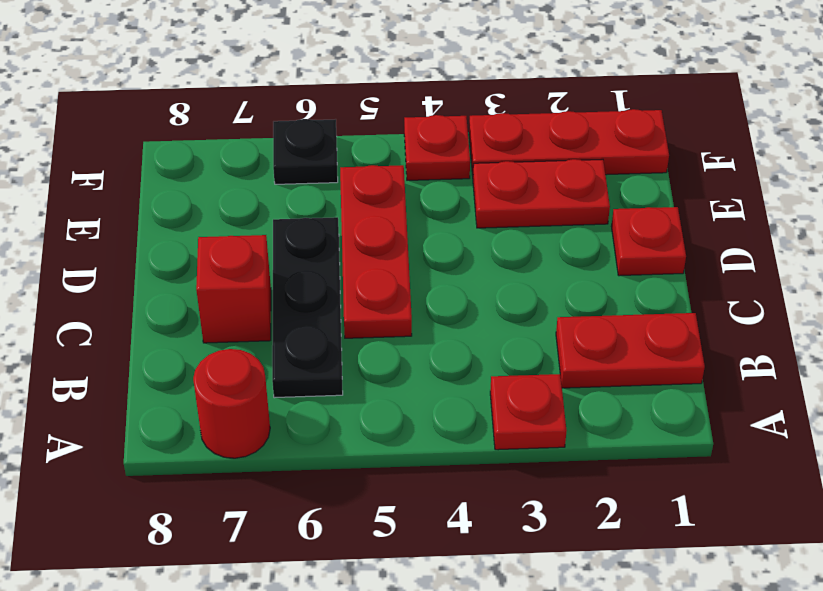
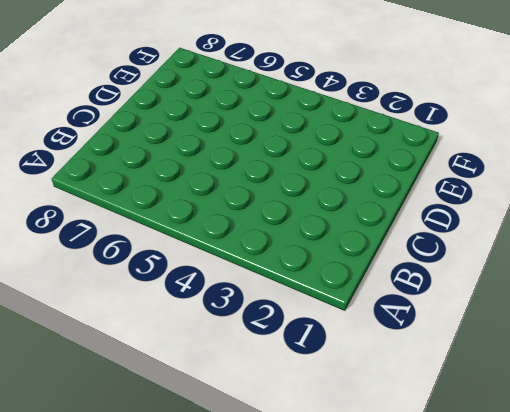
none -> red plate A3 level 1
none -> red round brick A7 level 1

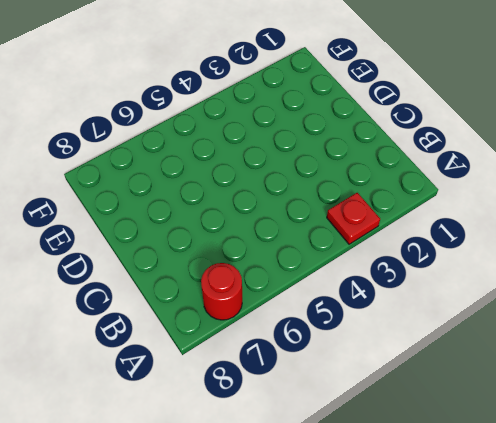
none -> red plate B1:B2 level 1
none -> black plate B6:D6 level 1

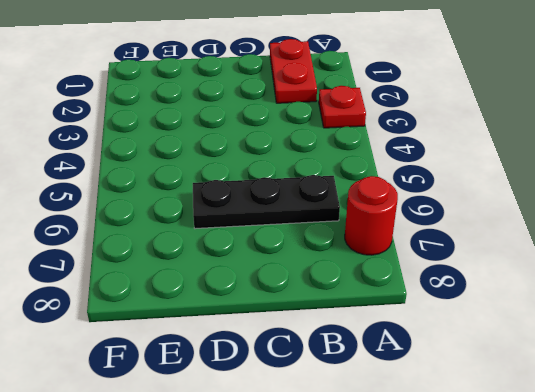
none -> red plate C5:E5 level 1
none -> red brick C7 level 1

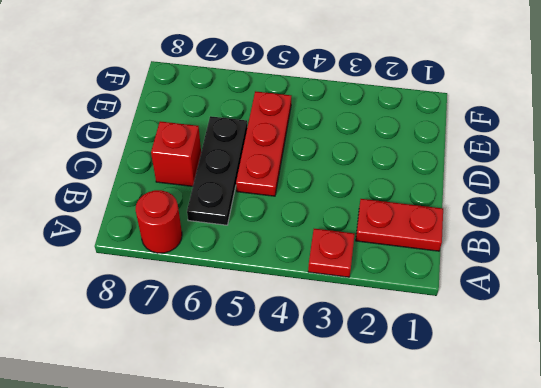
none -> red plate D1 level 1
none -> red plate E2:E3 level 1

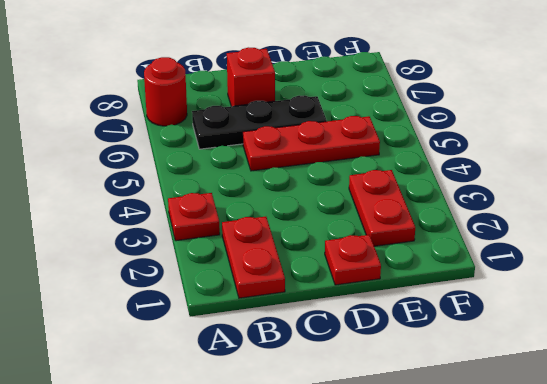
none -> red plate F1:F3 level 1
none -> red plate F4 level 1

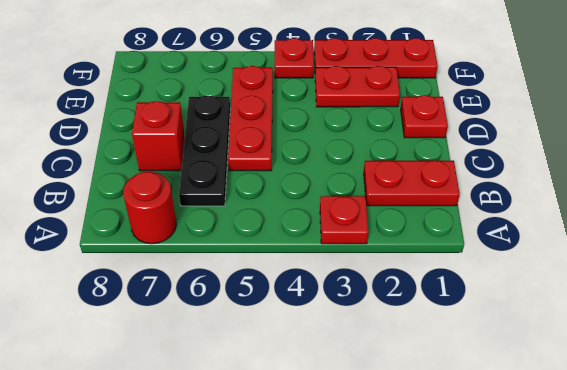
none -> black plate F6 level 1

